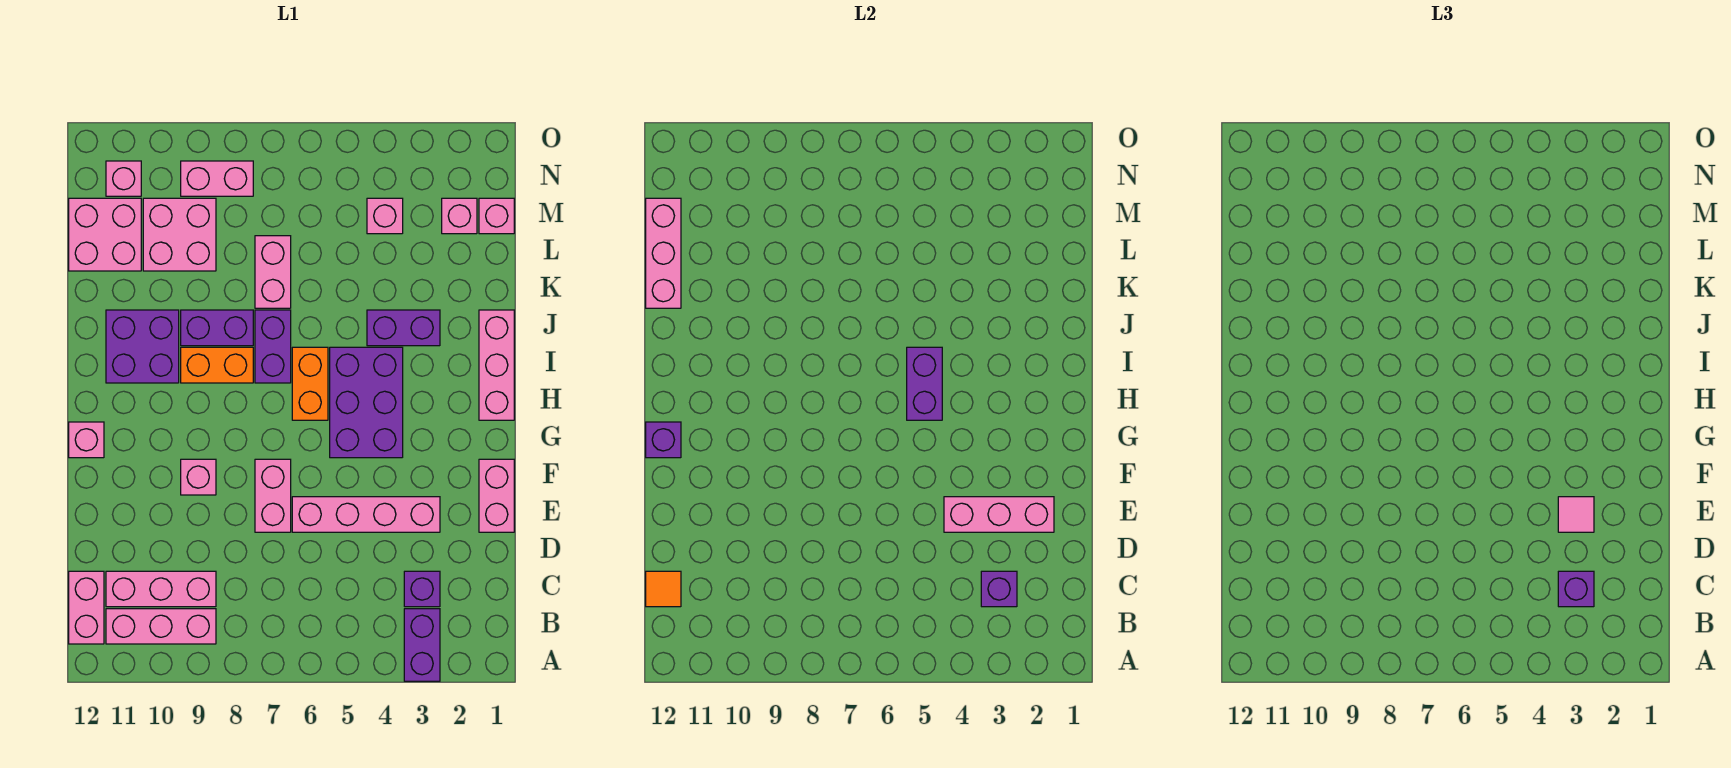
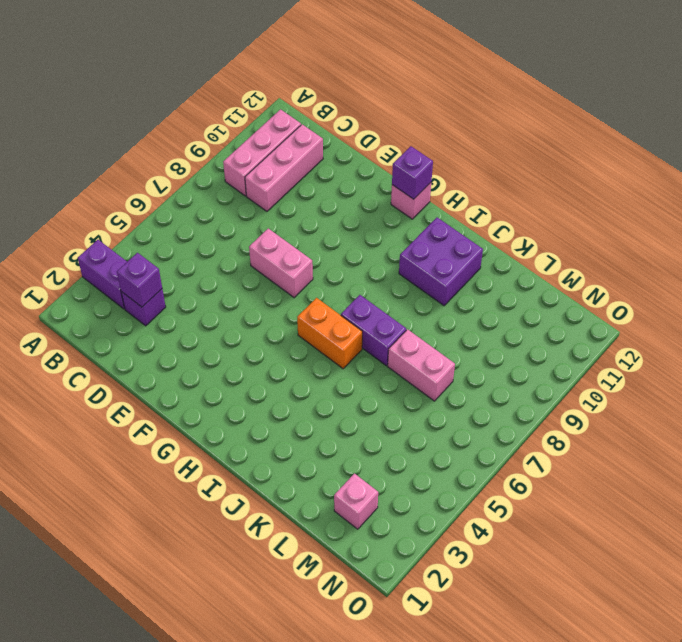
none -> pink brick B12:C12 level 1
none -> pink brick E1:F1 level 1
none -> pink brick E3:E6 level 1
none -> pink brick F9 level 1

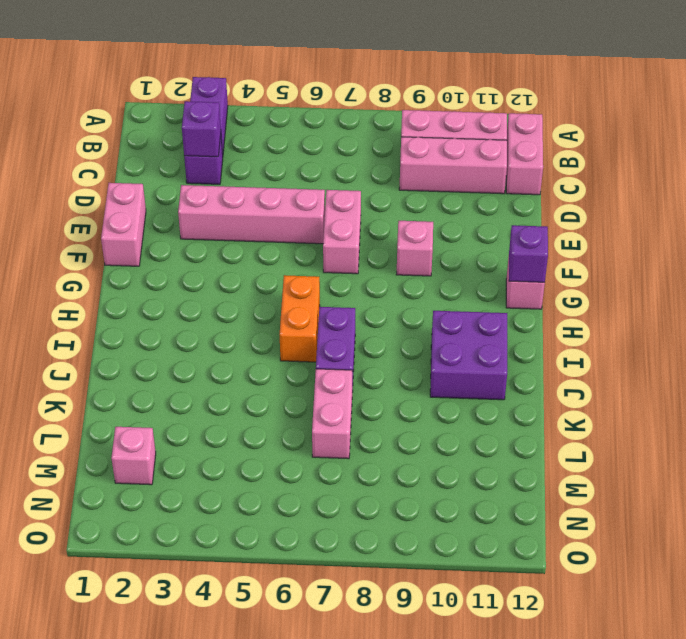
none -> purple brick G4:I5 level 1
none -> pink brick H1:J1 level 1
none -> orange brick I8:I9 level 1
none -> purple brick J3:J4 level 1

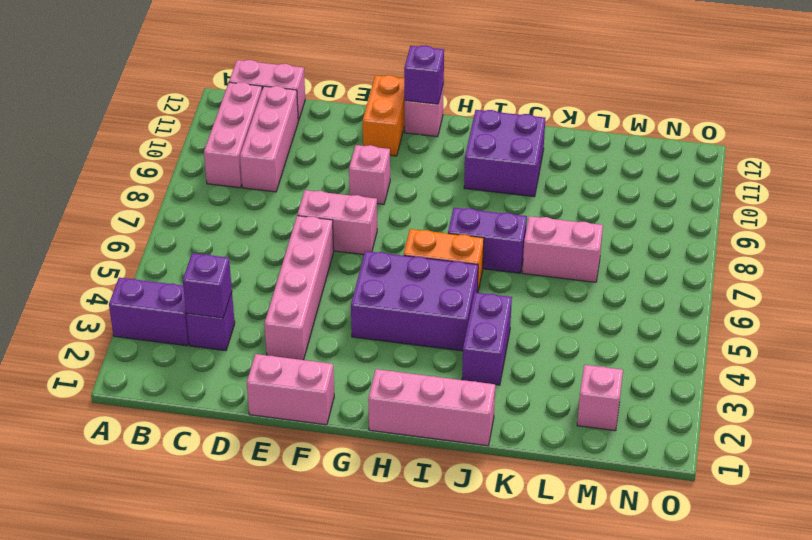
orange brick F11:F12 level 1 -> orange brick I8:I9 level 1
none -> purple brick J8:J9 level 1
none -> pink brick L9:M10 level 1
none -> pink brick L11:M12 level 1
none -> pink brick M1 level 1

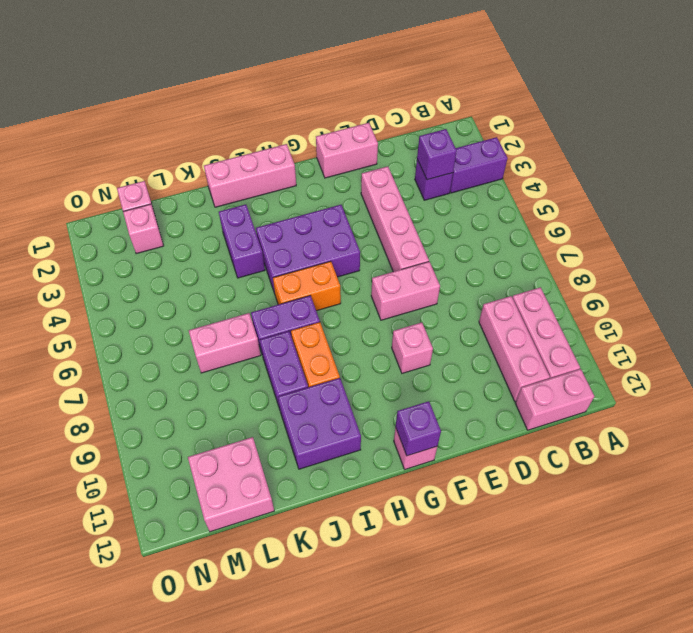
none -> pink brick L9:M10 level 1
none -> pink brick M4 level 1
none -> pink brick N8:N9 level 1
none -> pink brick N11 level 1

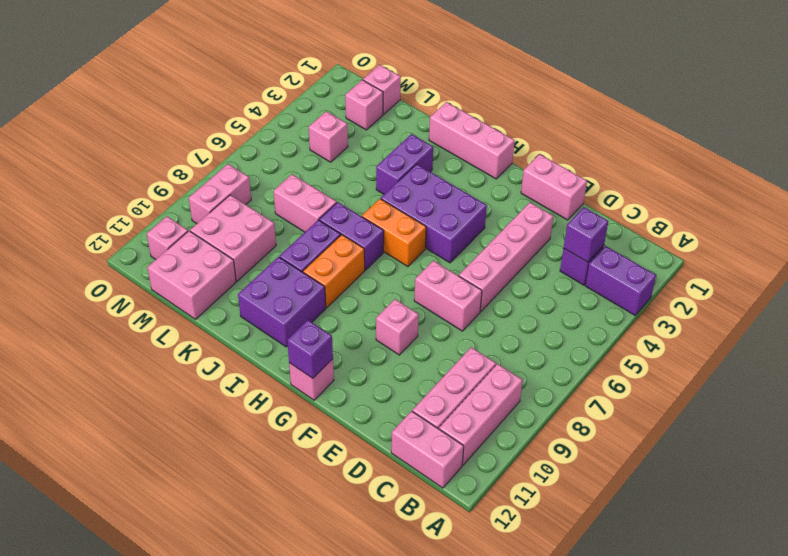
none -> orange tile C12 level 2
none -> pink brick E2:E4 level 2
none -> purple brick H5:I5 level 2
none -> pink brick K12:M12 level 2

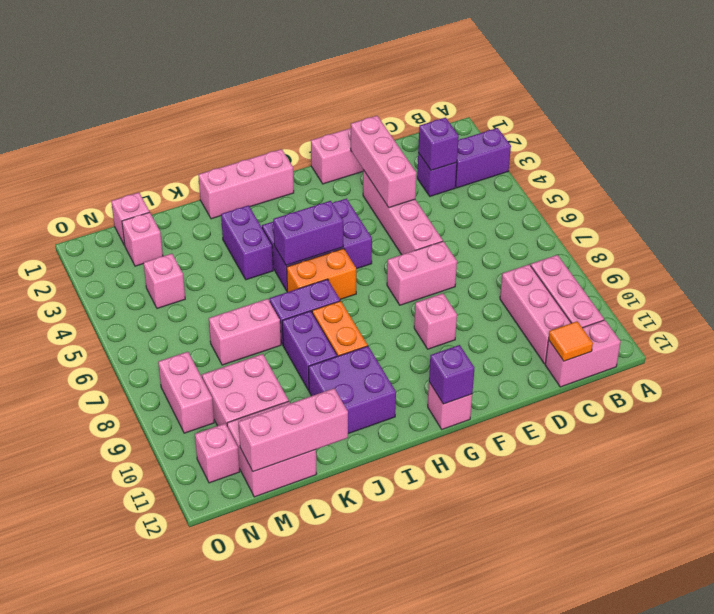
none -> purple brick C3 level 3
none -> pink tile E3 level 3

